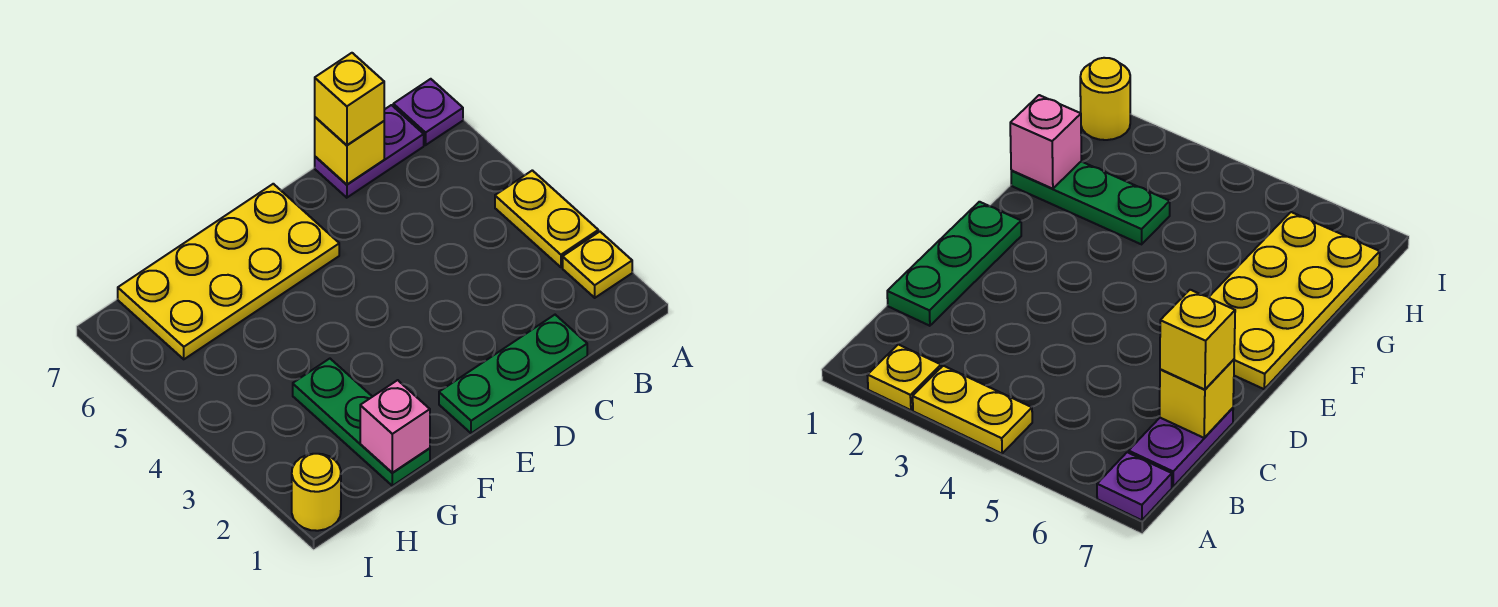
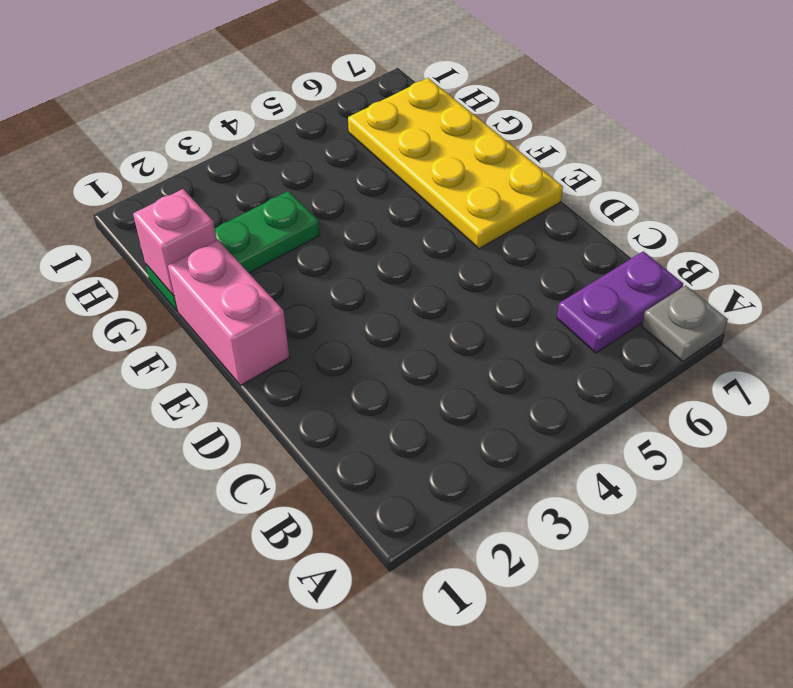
grey plate A7 level 1 -> purple plate A7 level 1
purple plate B6:B7 level 1 -> purple plate B7:C7 level 1
pink brick E1:F1 level 1 -> green plate C1:E1 level 1
none -> yellow plate A2 level 1
none -> yellow plate A3:A4 level 1

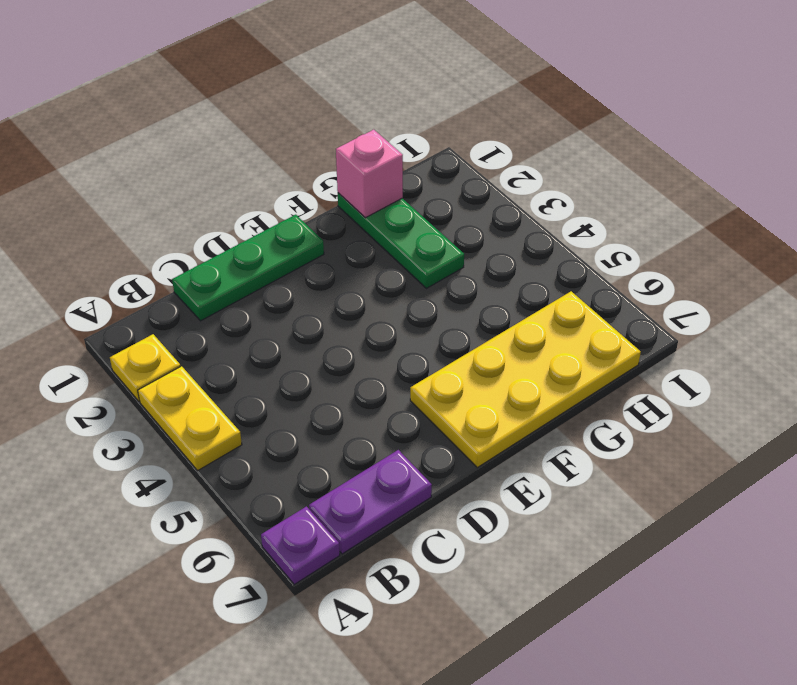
none -> yellow round brick I1 level 1
none -> yellow brick C7 level 2

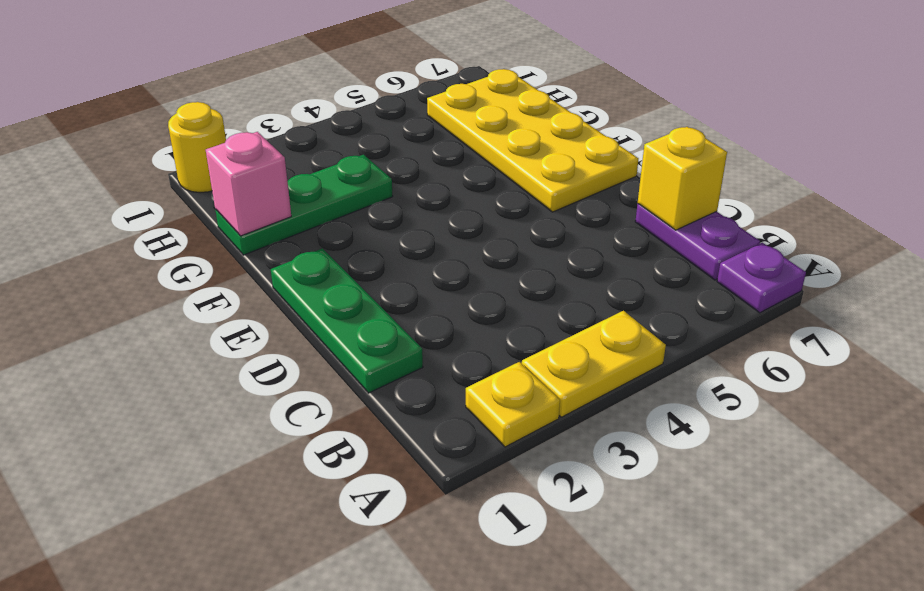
none -> yellow brick C7 level 3

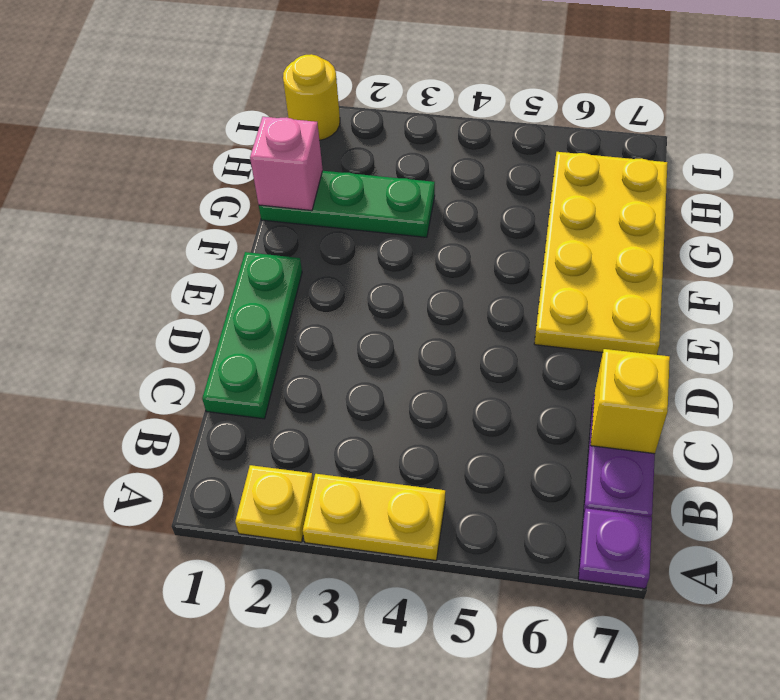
none -> yellow brick C7 level 3

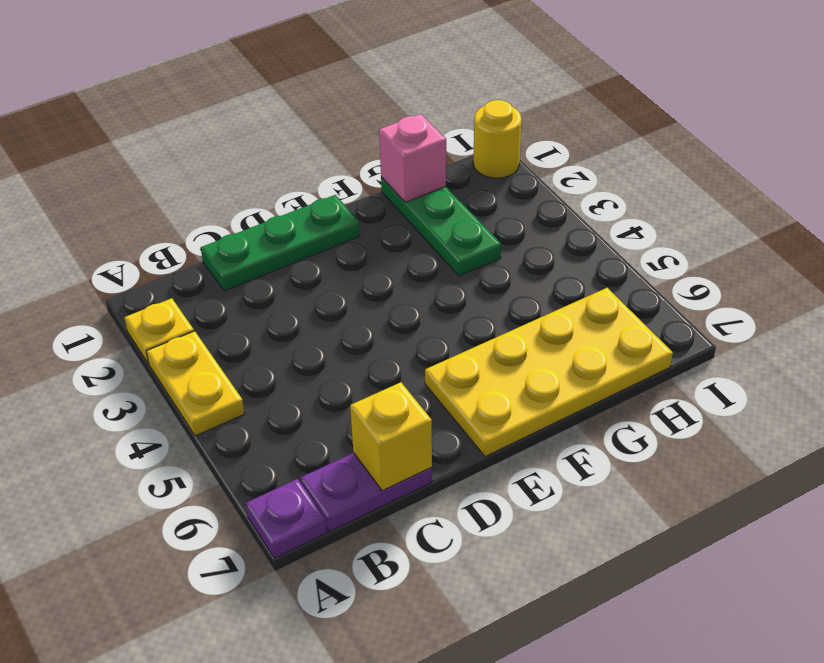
none -> yellow brick C7 level 3

